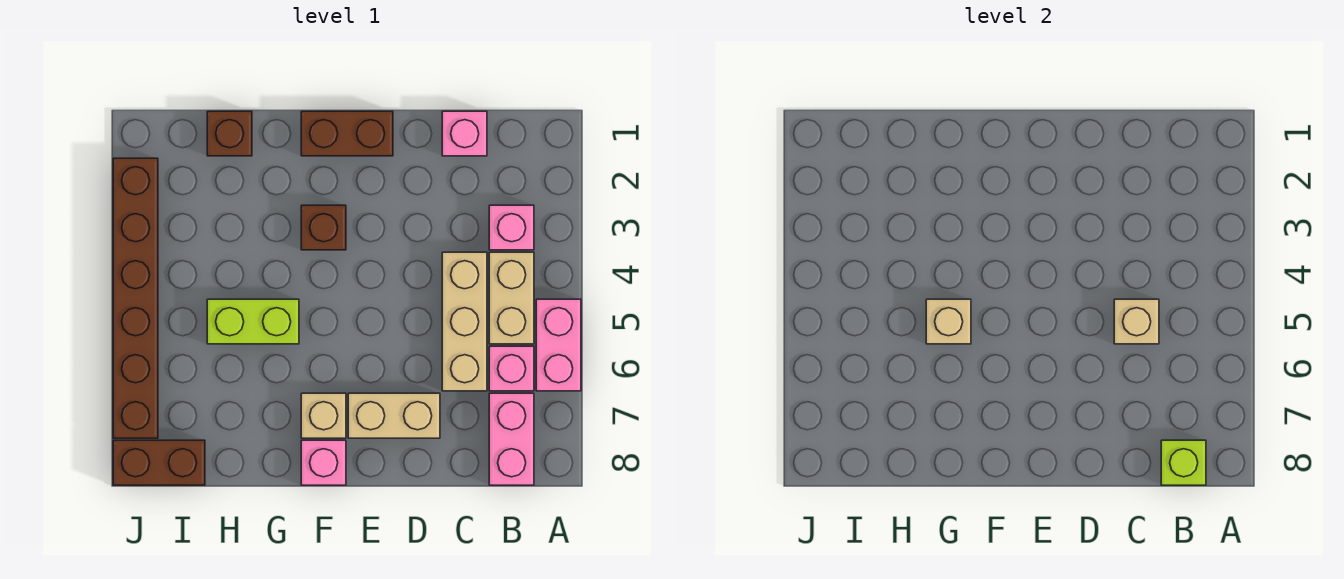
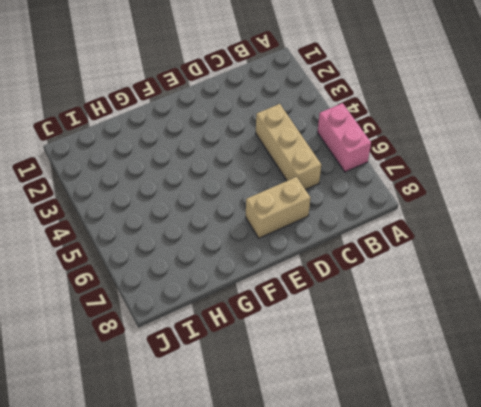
none -> pink brick B3 level 1
none -> tan brick B4:B5 level 1
none -> pink brick B6 level 1

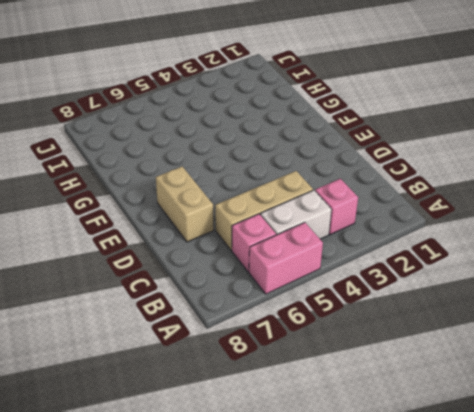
white brick B4:B5 level 1 -> tan brick B4:B5 level 1
none -> pink brick B7:B8 level 1
none -> pink brick C1 level 1
none -> brown brick E1:F1 level 1

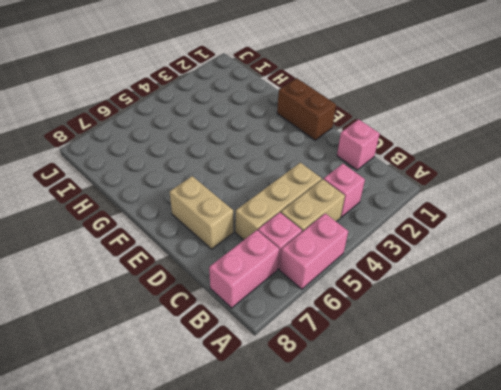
none -> brown brick F3 level 1
none -> tan brick F7 level 1
none -> pink brick F8 level 1

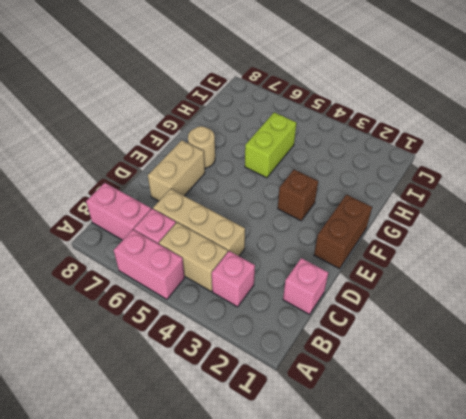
tan round brick F7 level 1 -> tan brick F7 level 1
none -> pink brick F8 level 1
none -> brown brick H1 level 1
none -> brown brick I8:J8 level 1

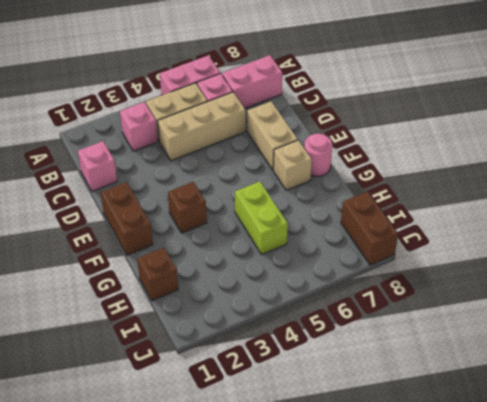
pink round brick F8 level 1 -> pink brick F8 level 1
none -> brown brick J2:J7 level 1
none -> lime brick B8 level 2
none -> tan brick C5 level 2

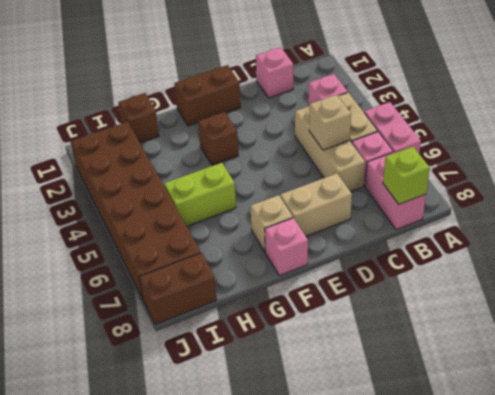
brown brick I2:J7 level 1 -> brown brick J2:J7 level 1
none -> tan brick G5 level 2

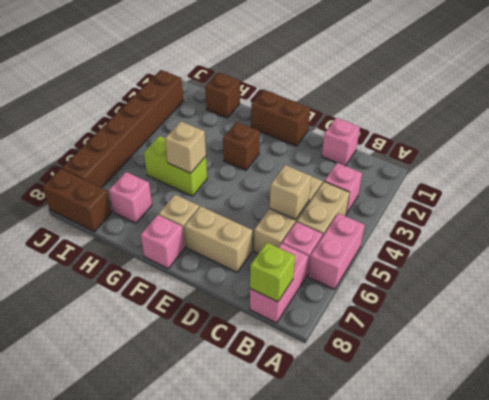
pink brick H7 level 1 -> none

